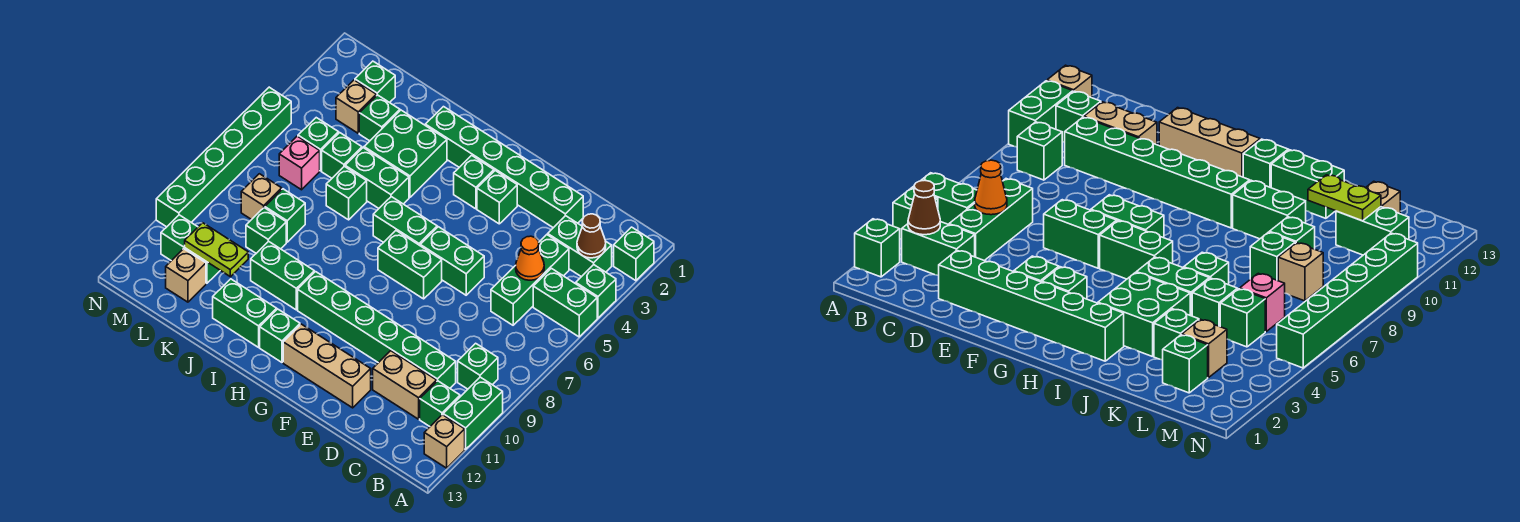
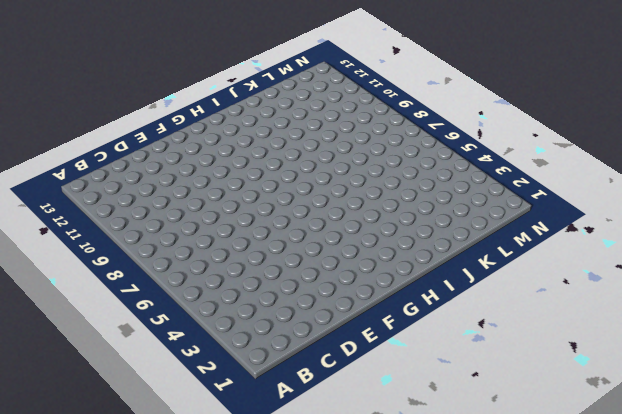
none -> green brick A2 level 1
none -> green brick A4 level 1
none -> green brick A5:B5 level 1
none -> green brick A10:A11 level 1

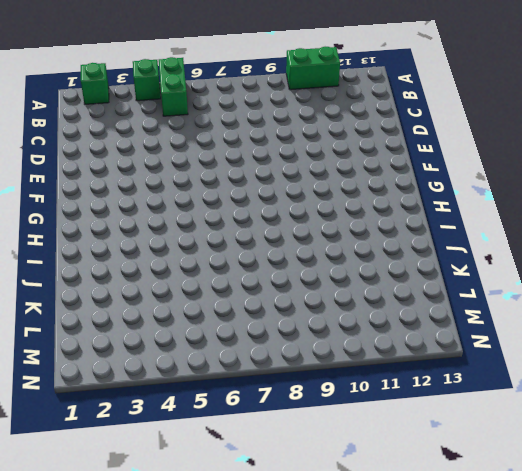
none -> tan brick A12 level 1
none -> green brick B3:C3 level 1
none -> green brick B9 level 1
none -> green brick B11 level 1

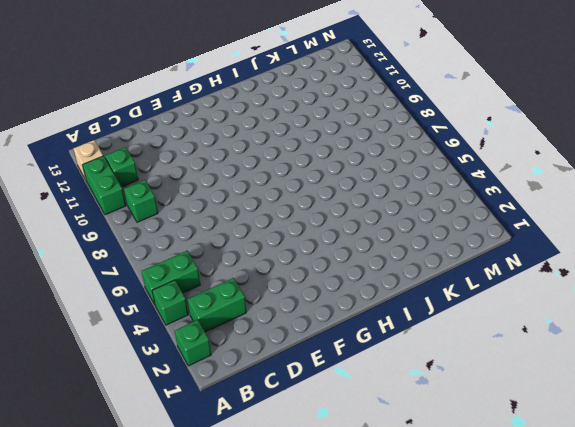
none -> green brick C4:C6 level 1
none -> green brick C10:H10 level 1
none -> tan brick C11:D11 level 1
none -> green brick D2:I2 level 1

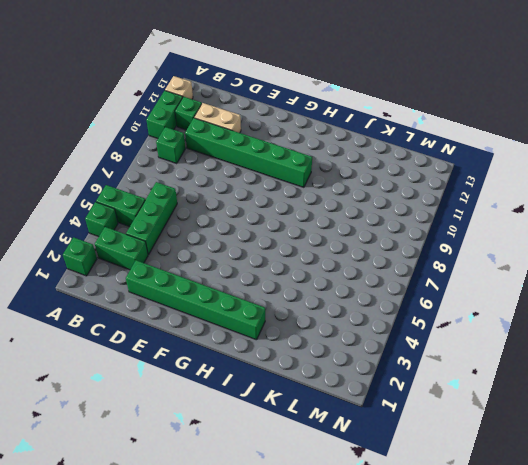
none -> green brick E6:F6 level 1
none -> tan brick E12:G12 level 1
none -> green brick F3 level 1
none -> green brick F7:G7 level 1

